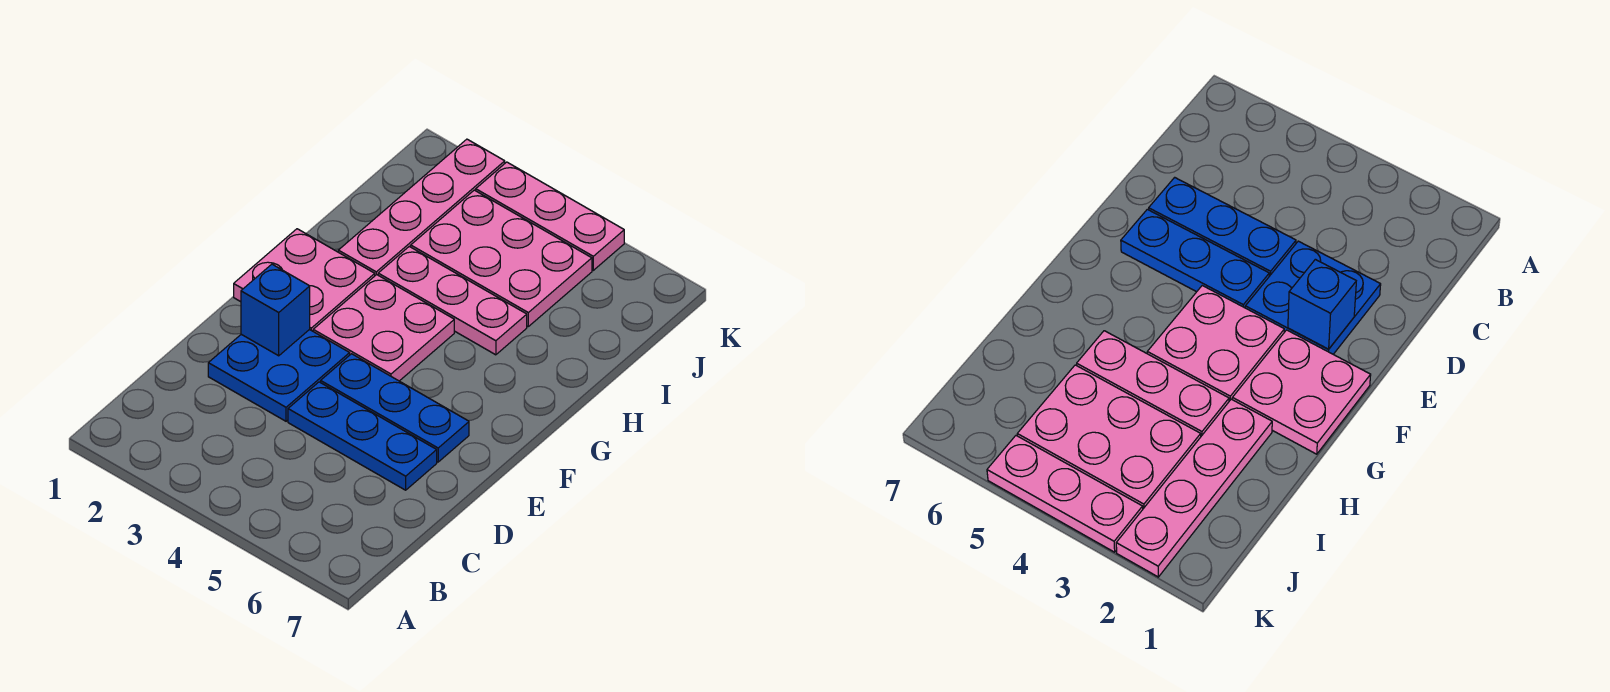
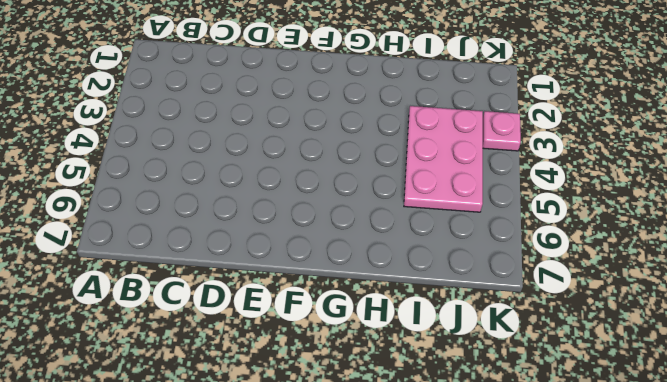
pink plate K3 level 1 -> pink plate K3:K5 level 1
none -> blue plate D2:E3 level 1
none -> blue plate D4:D6 level 1

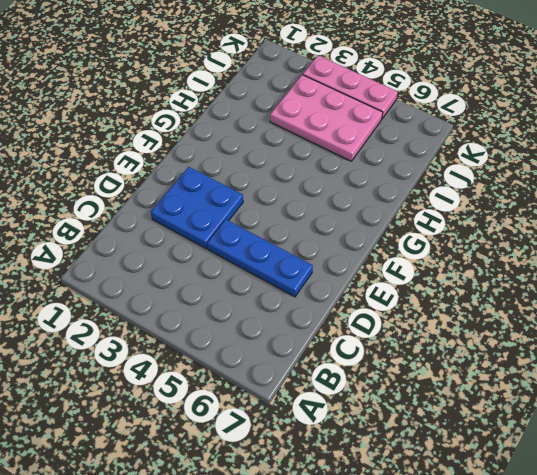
none -> blue plate E4:E6 level 1
none -> pink plate F1:G2 level 1

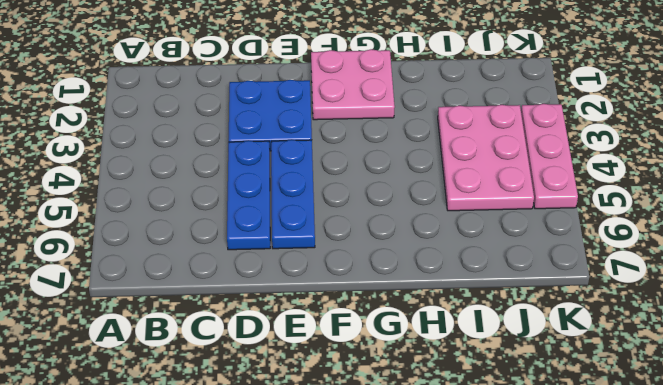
none -> pink plate F3:G4 level 1
none -> pink plate H2:K2 level 1

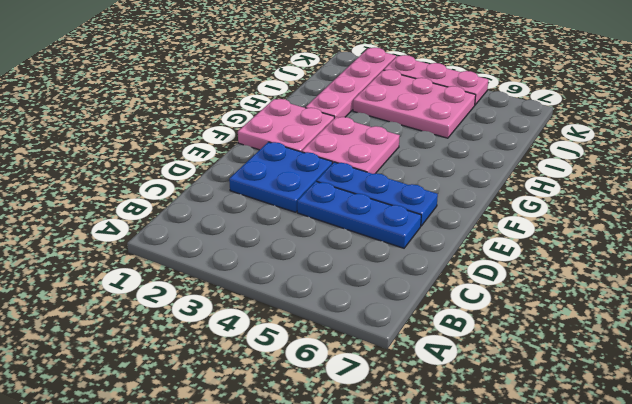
none -> pink plate H3:H5 level 1
none -> blue brick E2 level 2

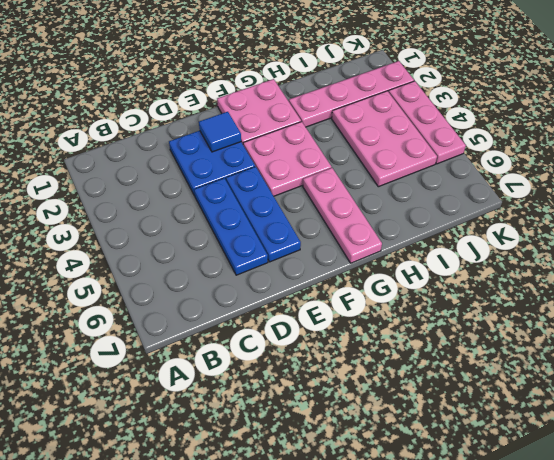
blue tile E2 level 2 -> blue brick E2 level 2
pink plate G5:G7 level 1 -> pink plate H3:H5 level 1

